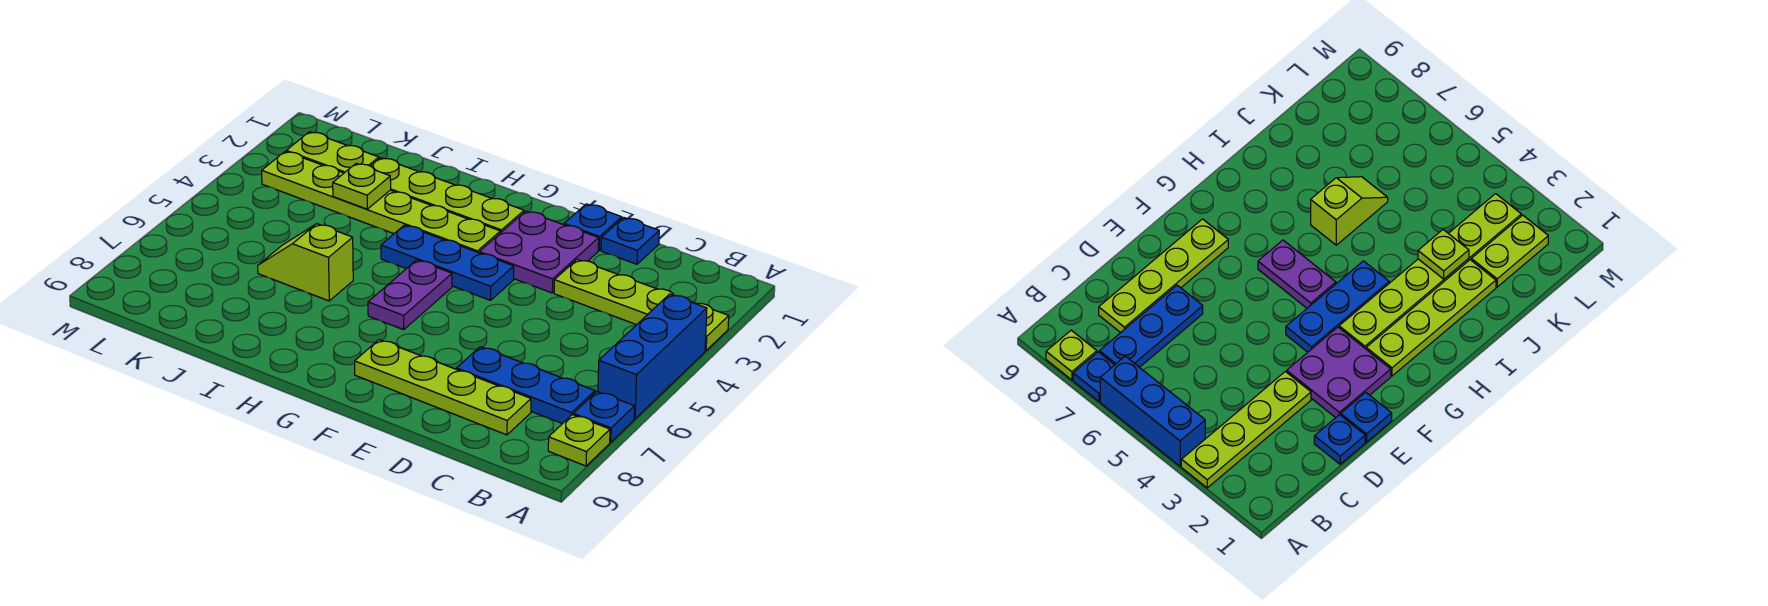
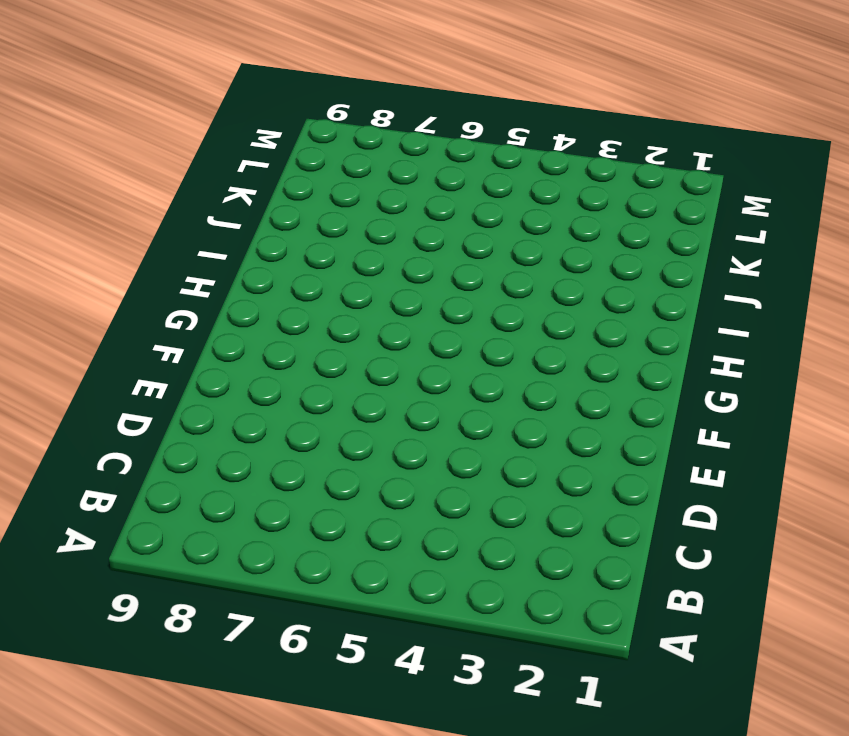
none -> lime plate A3:D3 level 1
none -> blue brick A4:A6 level 1
none -> blue plate A7 level 1

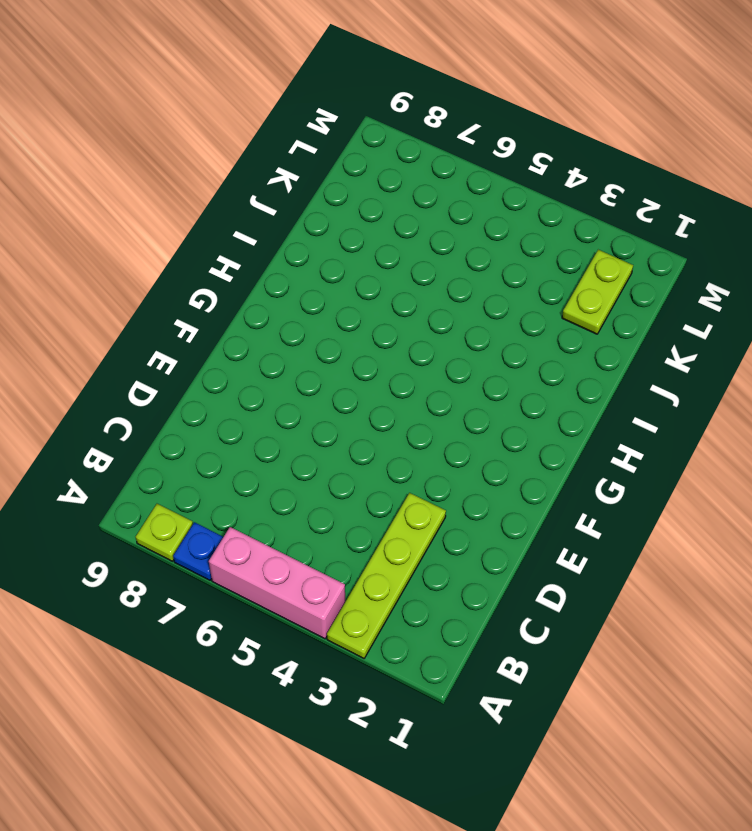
pink brick A4:A6 level 1 -> blue brick A4:A6 level 1
none -> blue plate B7:D7 level 1
none -> lime plate C8:F8 level 1
none -> blue plate D1 level 1

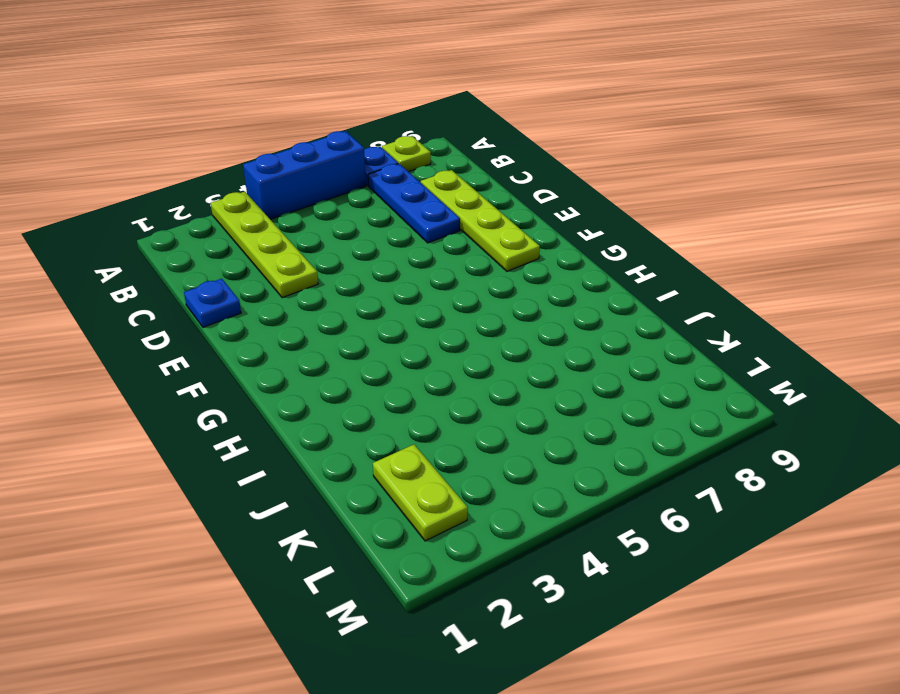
none -> blue plate E1 level 1
none -> purple plate E2:F3 level 1
none -> blue plate F4:H4 level 1

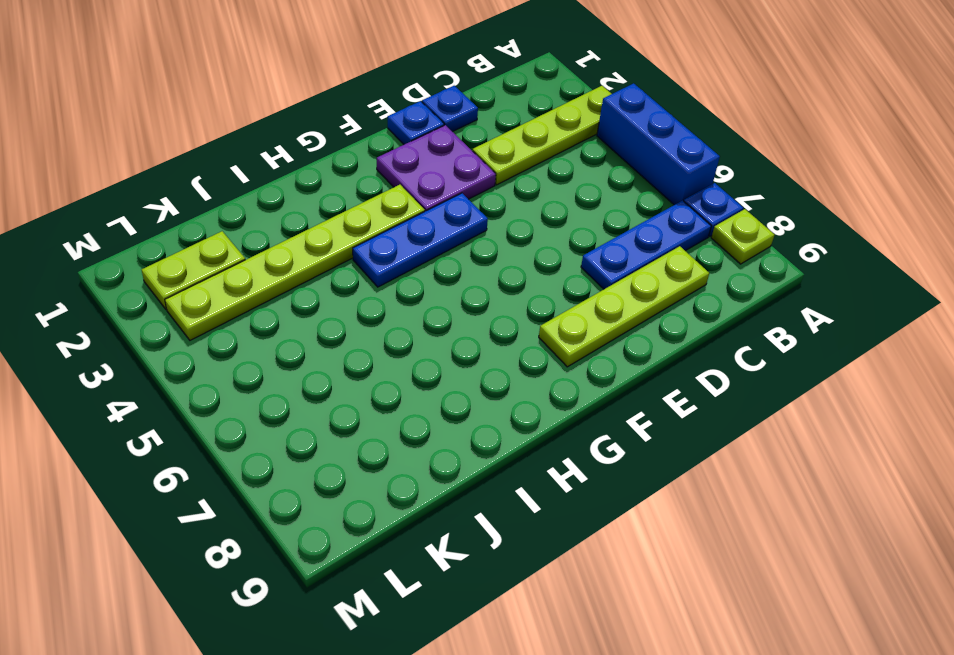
none -> lime plate G2:J2 level 1
none -> purple plate G5:G6 level 1
none -> lime slope I6:J6 level 1 top I

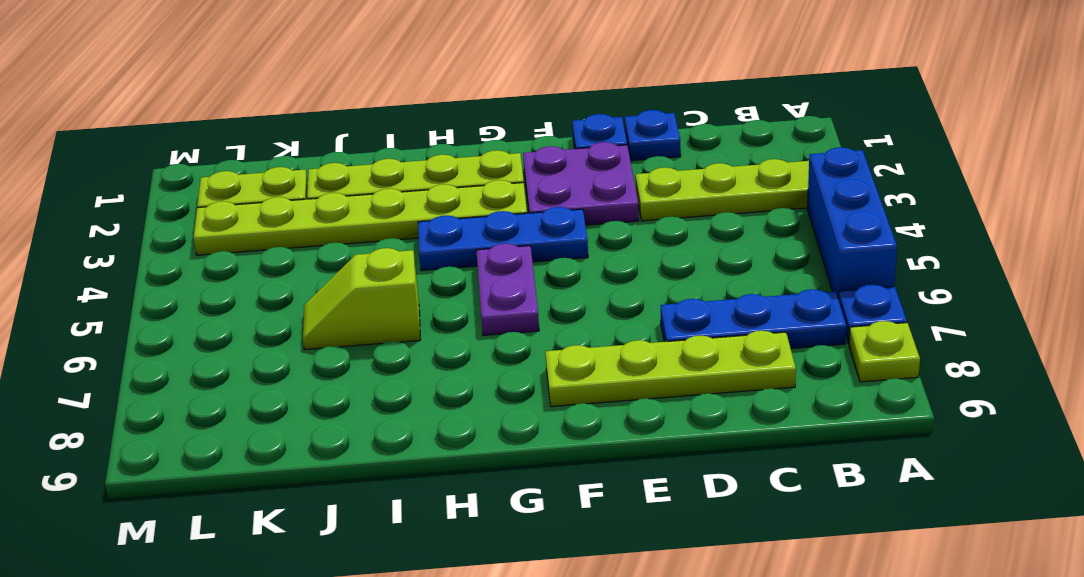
none -> lime plate J3 level 2

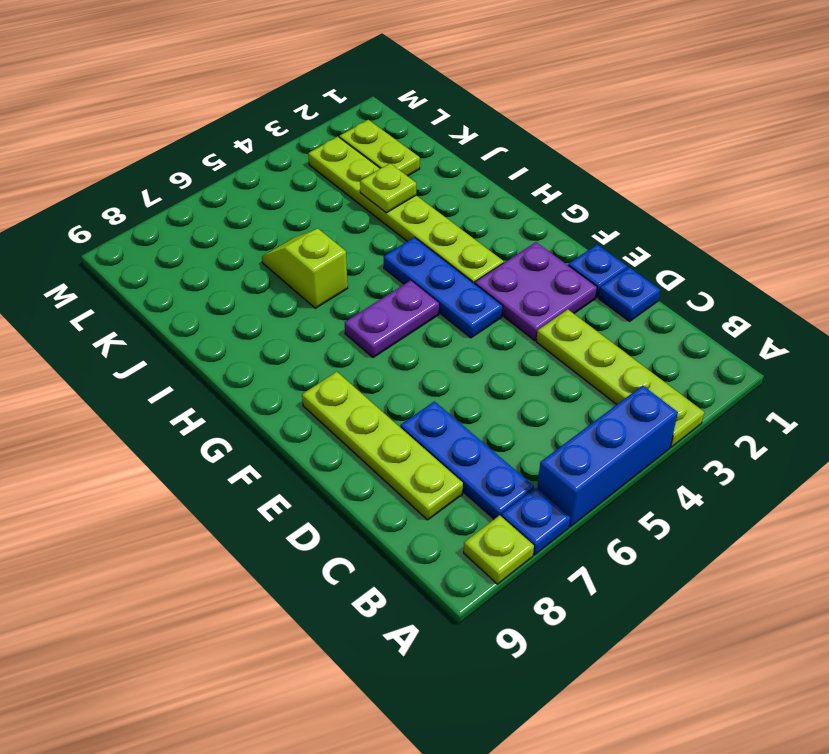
none -> lime plate G2:J2 level 1

